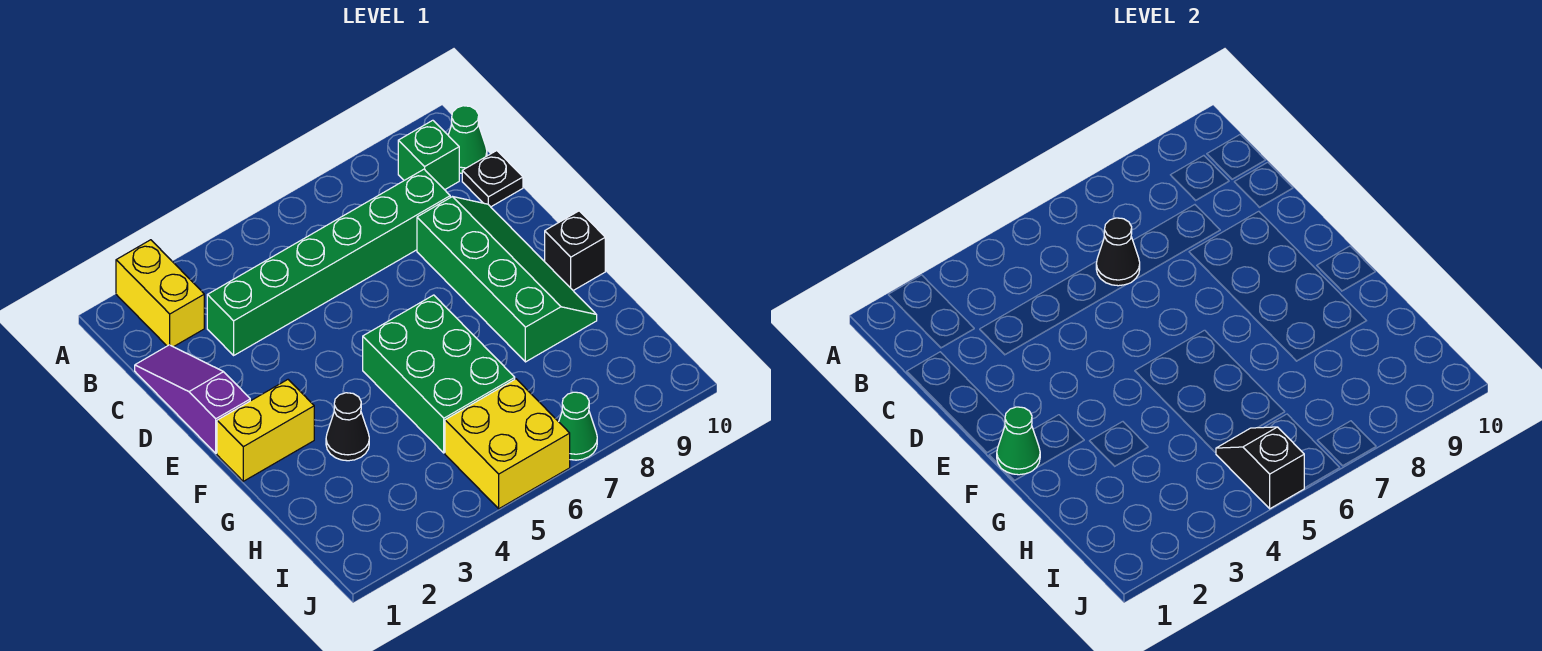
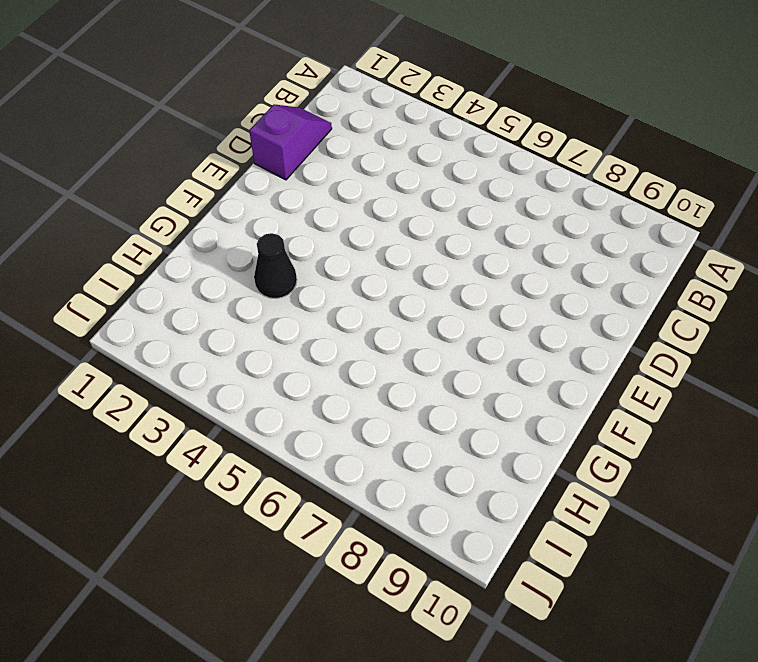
purple slope C1:D1 level 1 top D -> purple slope C1:E1 level 1 top E
none -> yellow brick A2:B2 level 1
none -> green brick B9 level 1
none -> green cone B10 level 1

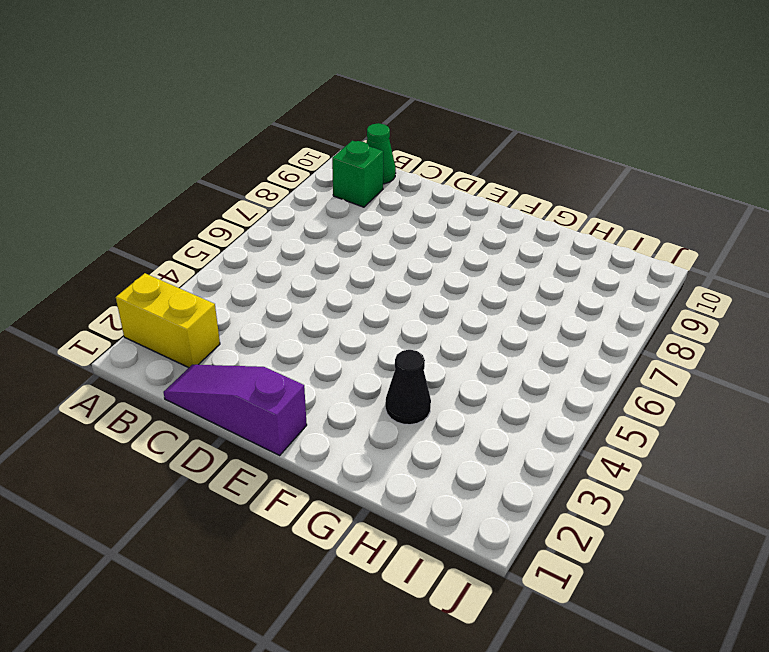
none -> green brick C3:C8 level 1
none -> black plate C10 level 1
none -> green slope D8:G9 level 1 top 8

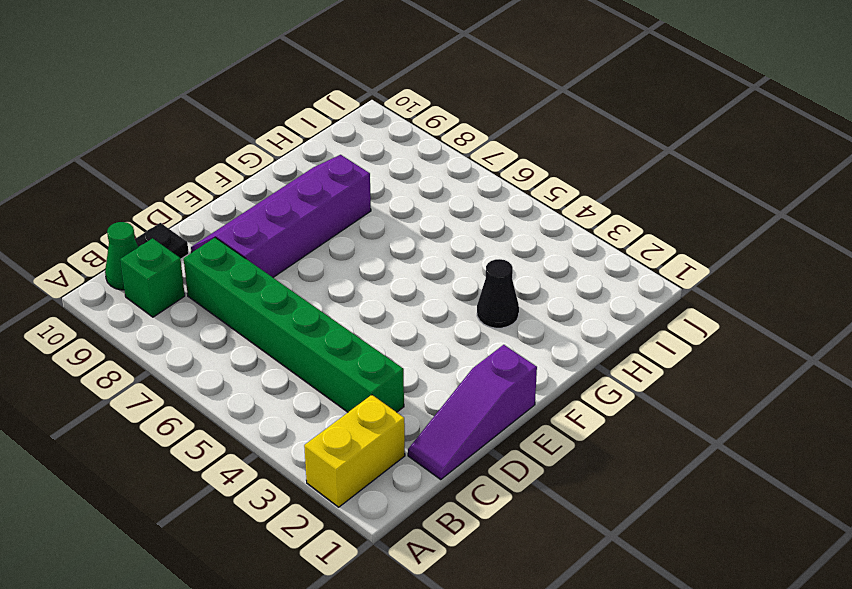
purple slope D8:G9 level 1 top 8 -> green slope D8:G9 level 1 top 8
none -> yellow brick F1:F2 level 1
none -> green brick F5:H6 level 1
none -> black brick F10 level 1

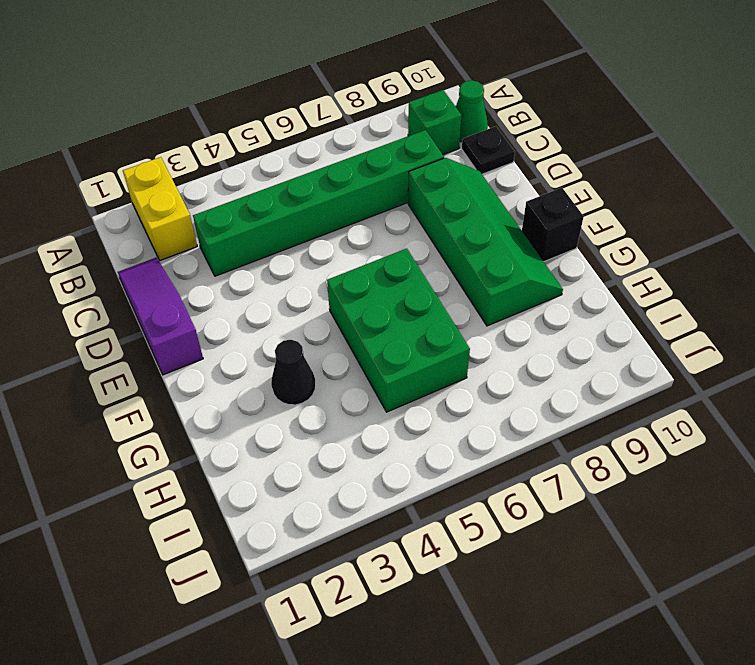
none -> yellow brick F1:F2 level 1
none -> yellow brick I5:J6 level 1
none -> green cone J7 level 1

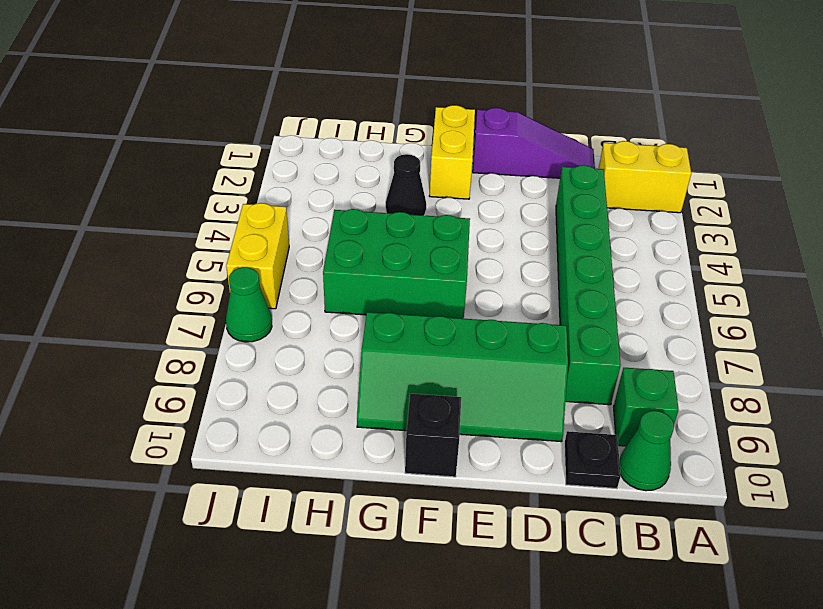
yellow brick J5:J6 level 1 -> yellow brick I5:J6 level 1
none -> black cone C6 level 2
none -> green cone F1 level 2
none -> black slope I5:J5 level 2 top J

